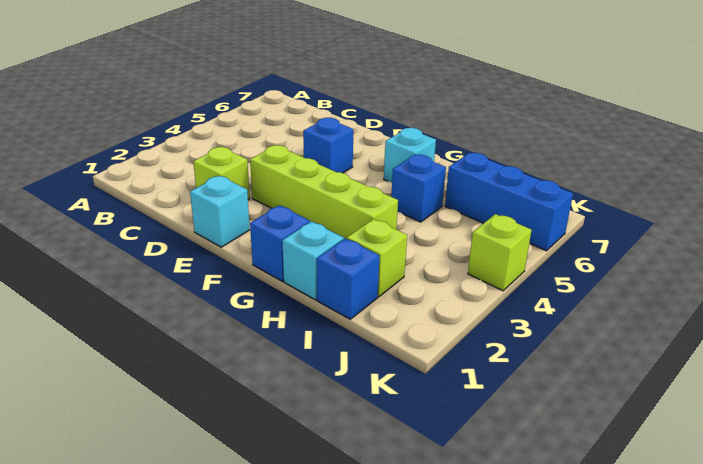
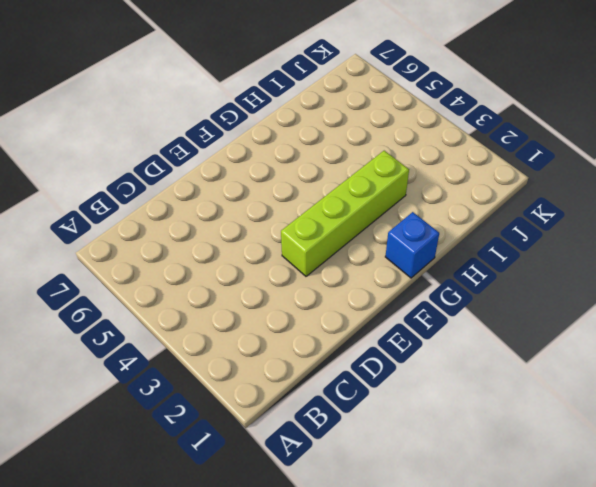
none -> lime brick D2 level 1
none -> cyan brick E1 level 1
none -> blue brick E5 level 1

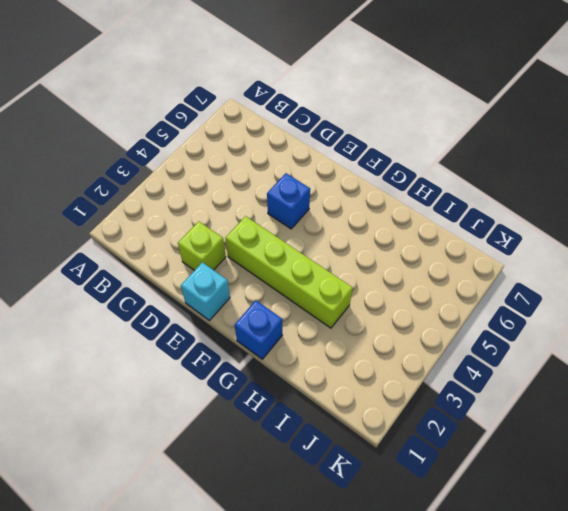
none -> cyan brick G6 level 1
none -> cyan brick H1 level 1
none -> blue brick H5 level 1

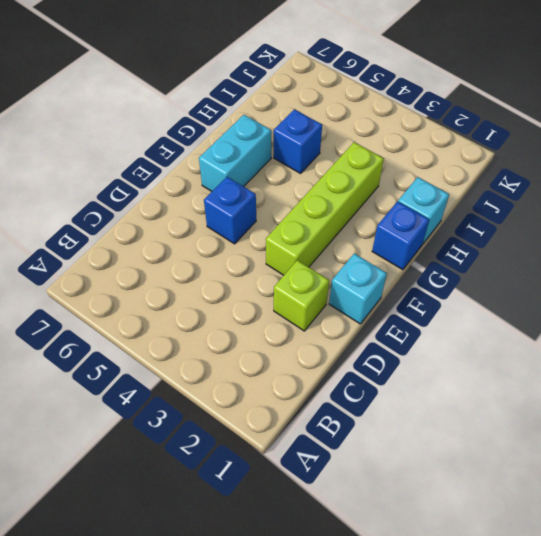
cyan brick F6:G6 level 1 -> cyan brick G6 level 1
none -> blue brick I1 level 1
none -> lime brick I2 level 1
none -> blue brick I6:K6 level 1

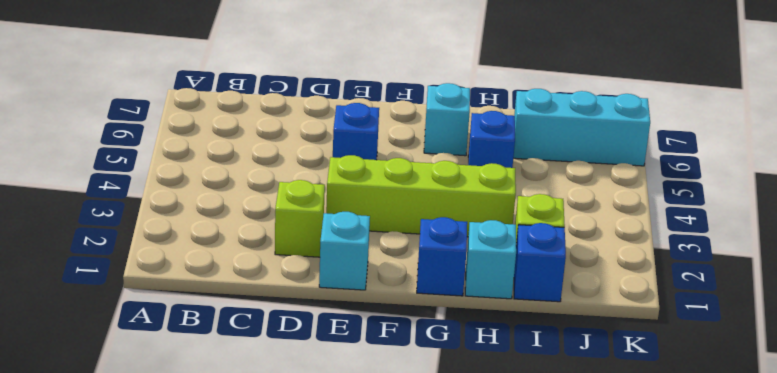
cyan brick I6:K6 level 1 -> blue brick I6:K6 level 1
none -> lime brick K4 level 1

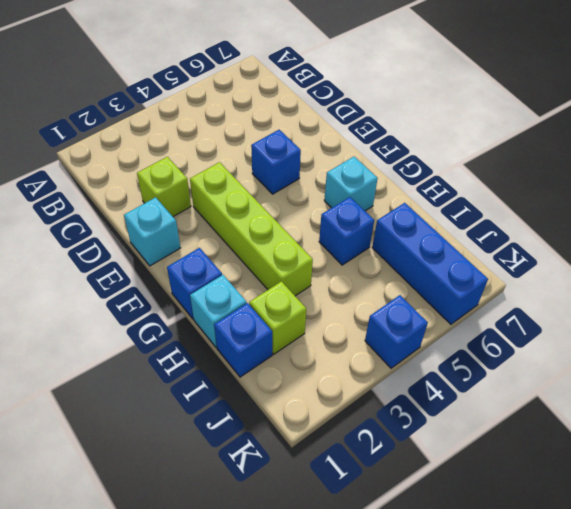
blue brick K4 level 1 -> lime brick K4 level 1

